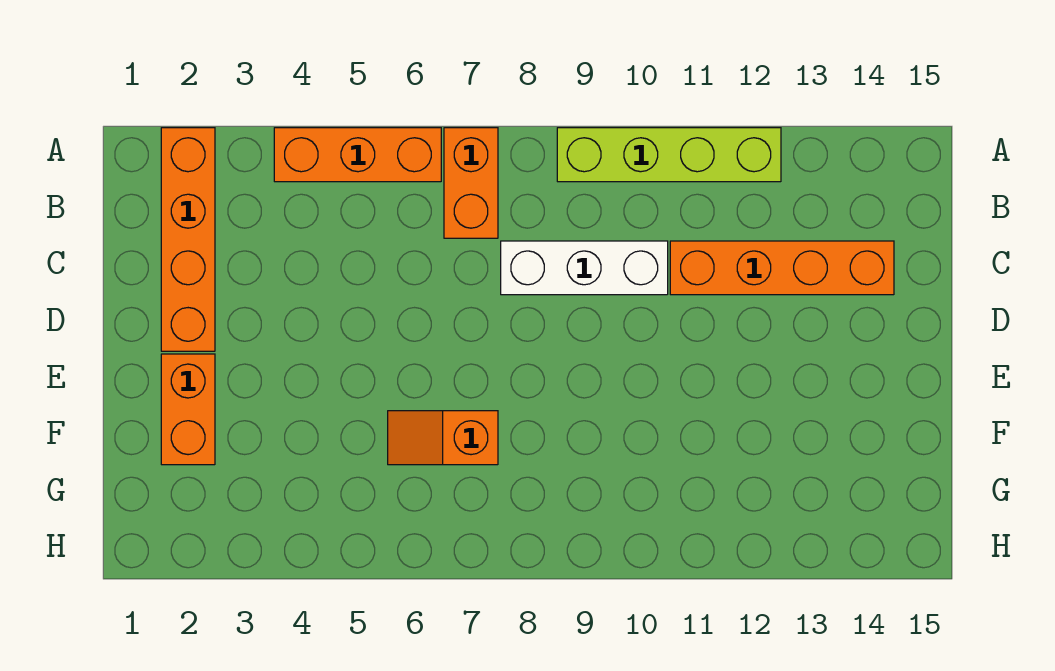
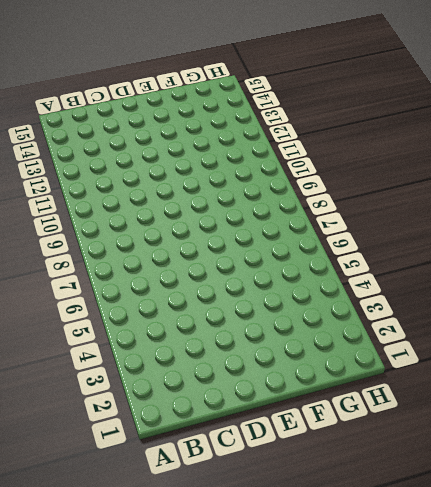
none -> orange brick A2:D2 level 1
none -> orange brick A4:A6 level 1

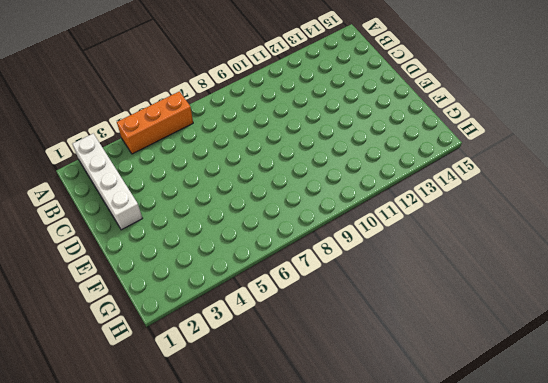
white brick A2:D2 level 1 -> orange brick A2:D2 level 1
none -> orange brick A7:B7 level 1
none -> lime brick A9:A12 level 1

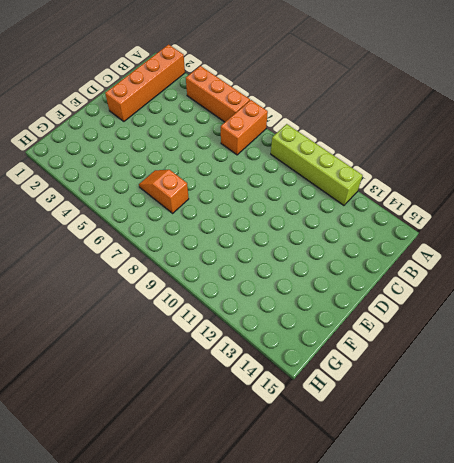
none -> white brick C8:C10 level 1
none -> orange brick C11:C14 level 1

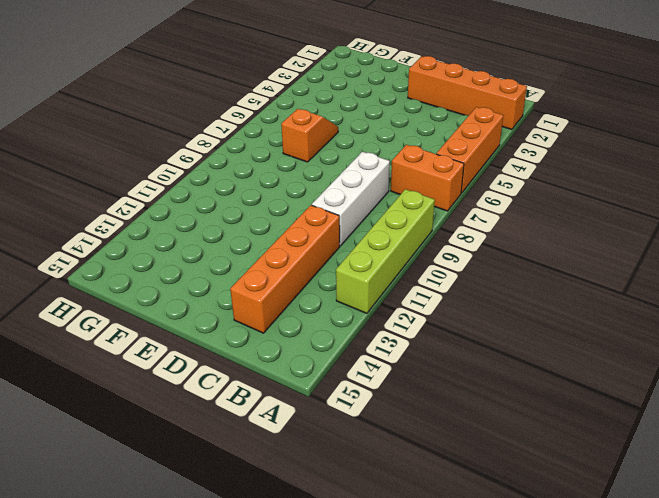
none -> orange brick E2:F2 level 1

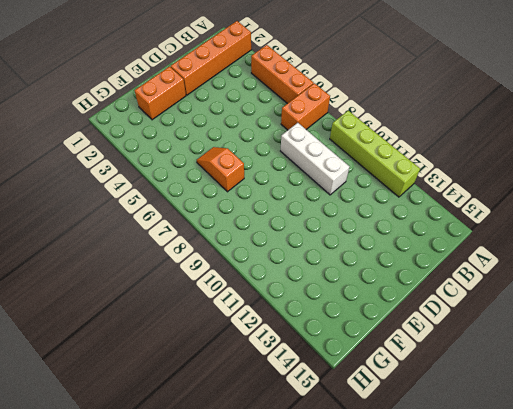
none -> orange brick C11:C14 level 1

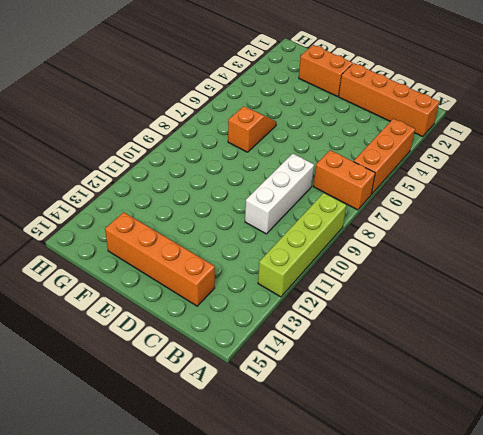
orange brick C14:F14 level 1 -> orange brick C11:C14 level 1

